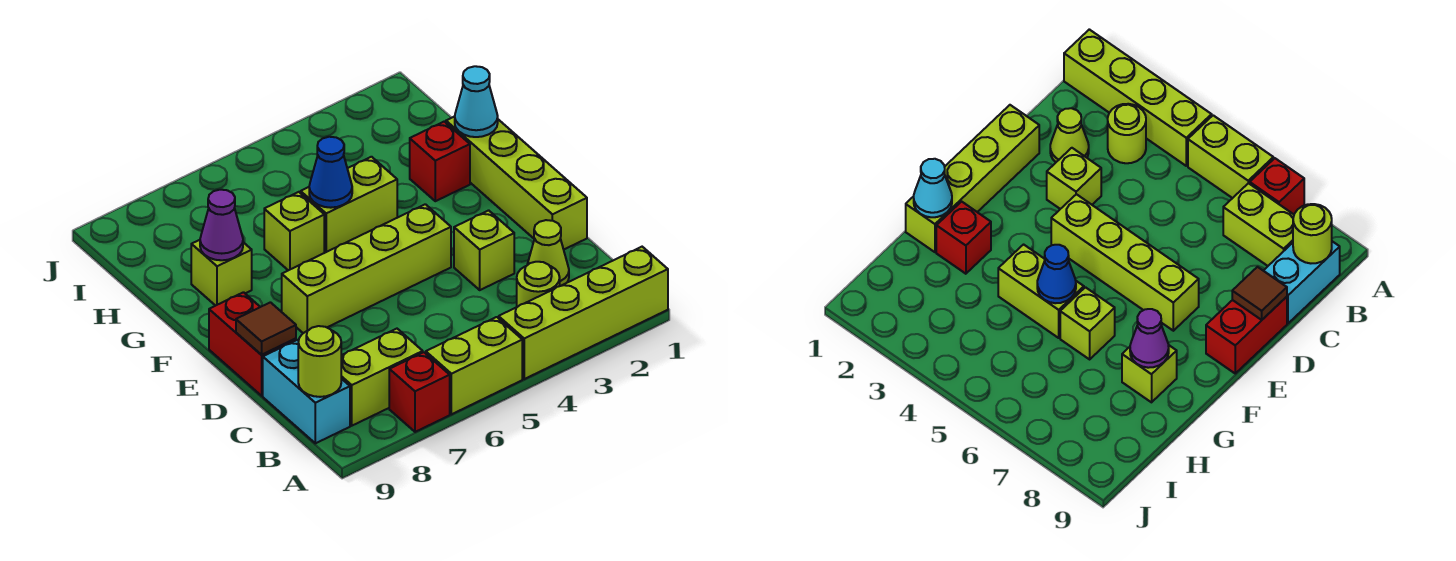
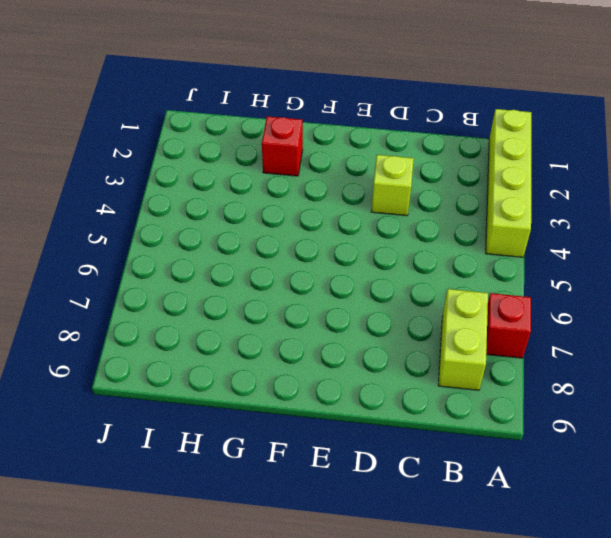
none -> lime brick A5:A6 level 1
none -> lime round brick B3 level 1
none -> cyan brick B9:C9 level 1

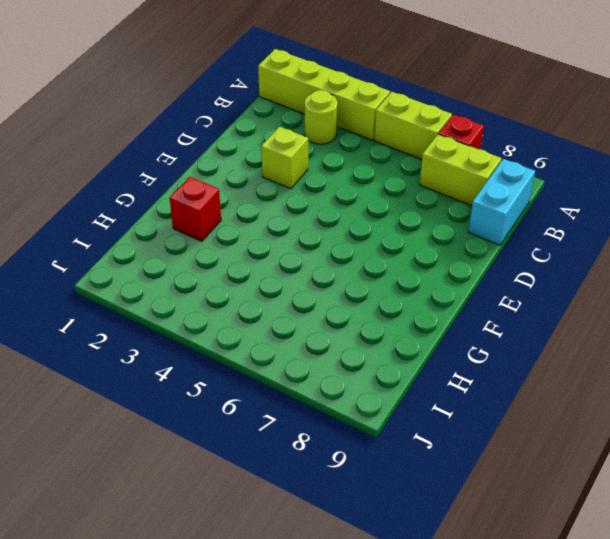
none -> lime cone C2 level 1
none -> lime brick D1:G1 level 1
none -> red brick D9:E9 level 1

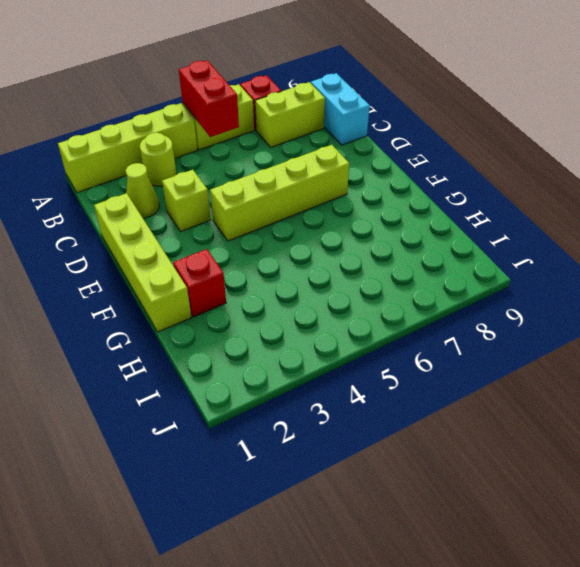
red brick A5:B5 level 2 -> red brick D9:E9 level 1
none -> lime brick G4:G5 level 1
none -> lime brick G6 level 1
none -> lime brick G8 level 1

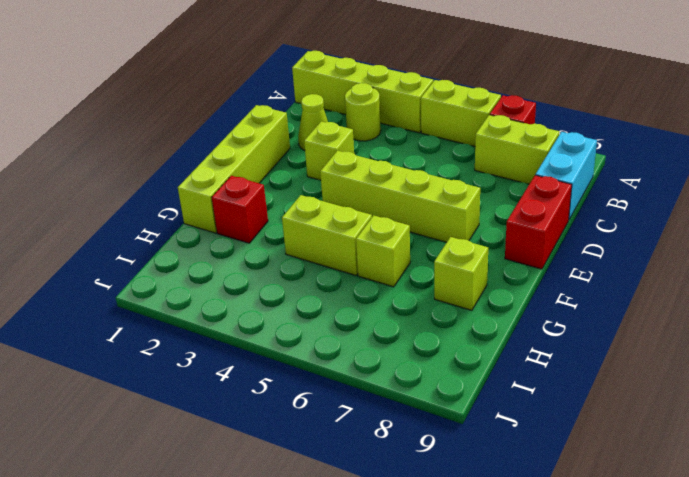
none -> lime round brick B9 level 2
none -> brown tile D9 level 2
none -> cyan cone G1 level 2

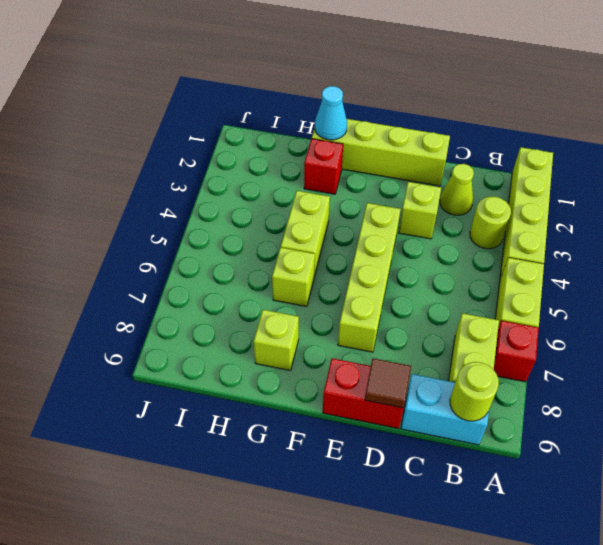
none -> blue cone G5 level 2
none -> purple cone G8 level 2

